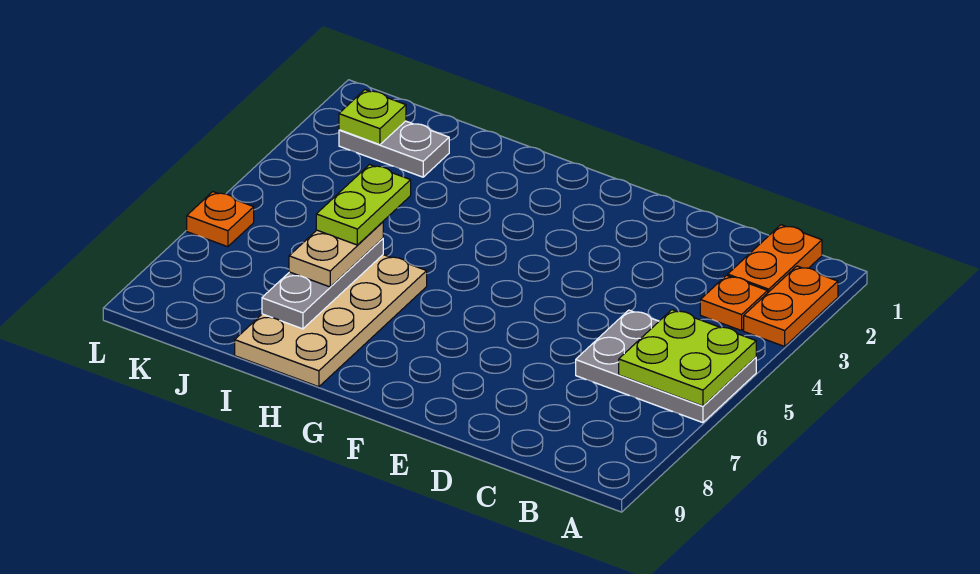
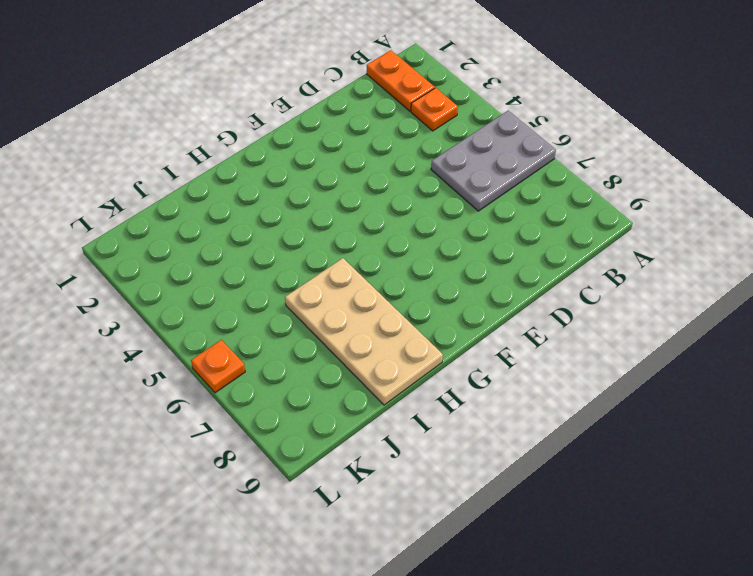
none -> orange plate A2:A3 level 1
none -> grey plate J2:K2 level 1
none -> lime plate A5:B6 level 2

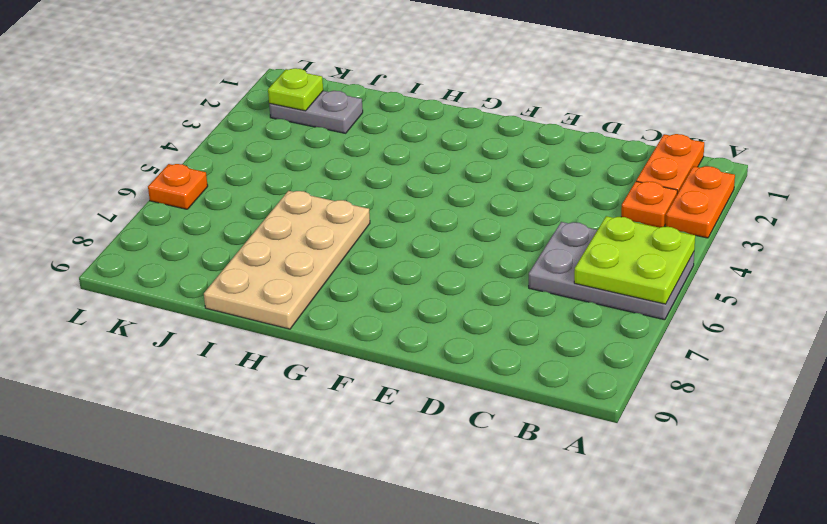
none -> grey plate I6:I8 level 2
none -> tan plate I6:I7 level 3
none -> lime plate I5:I6 level 4

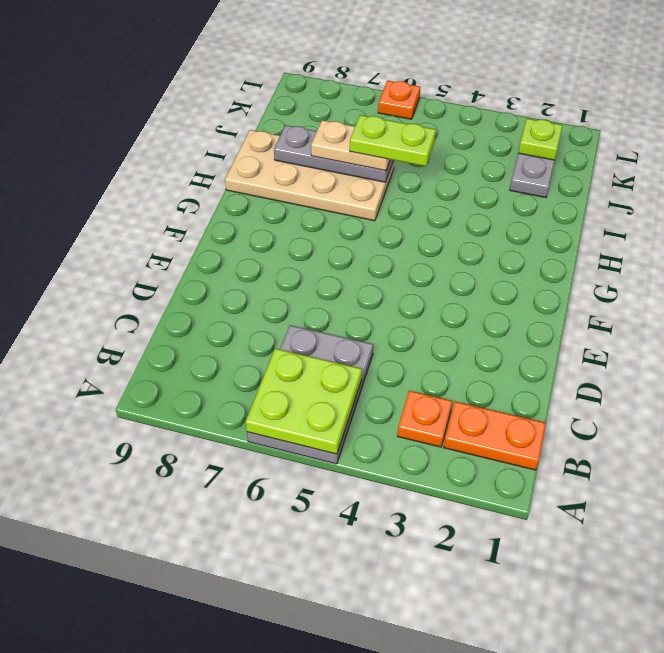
none -> orange plate A2:A3 level 1

